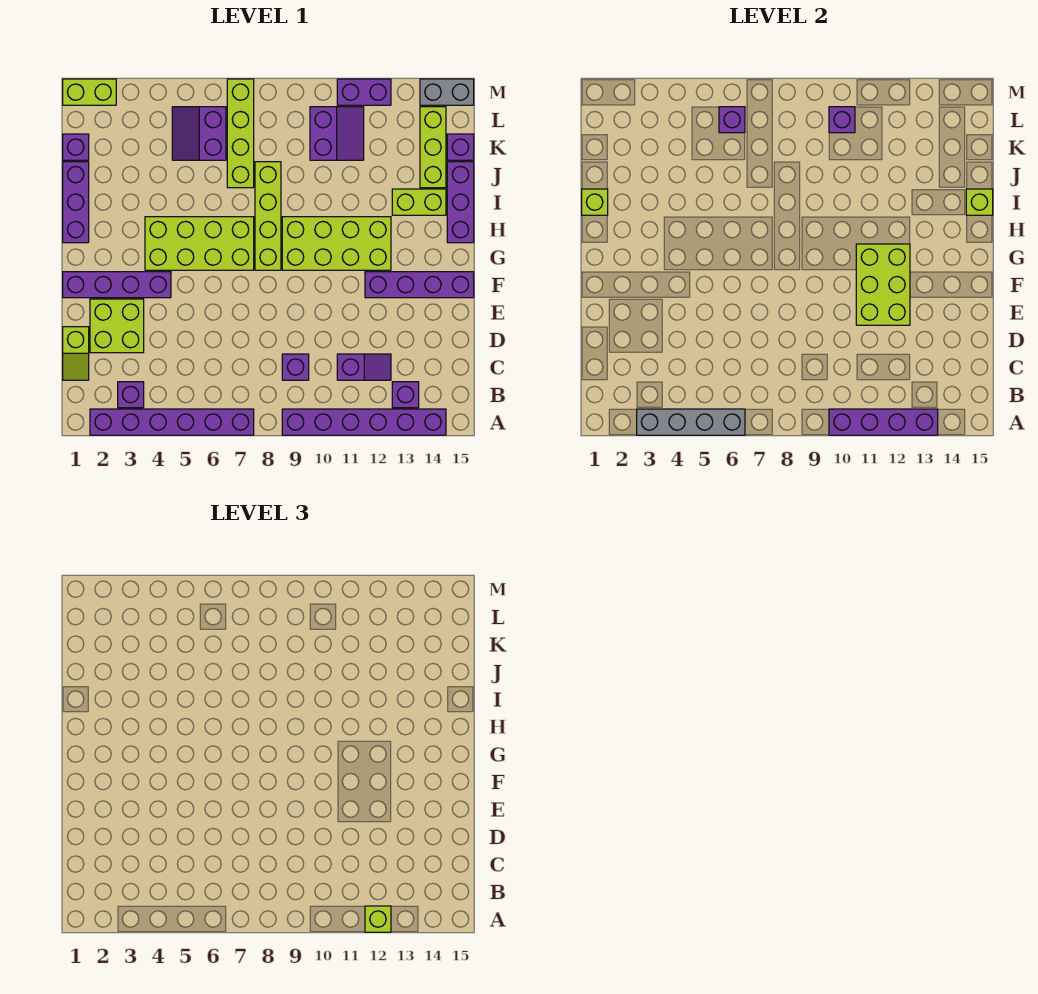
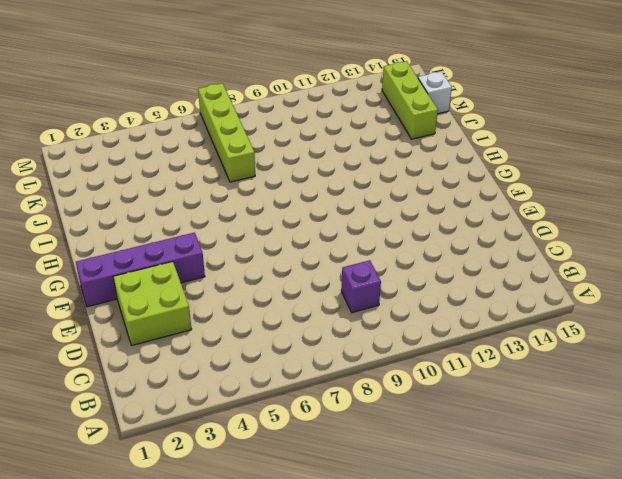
white brick K15 level 1 -> purple brick K15 level 1
none -> purple brick A2:A7 level 1
none -> purple brick A9:A14 level 1
none -> purple brick B3 level 1
none -> purple brick B13 level 1

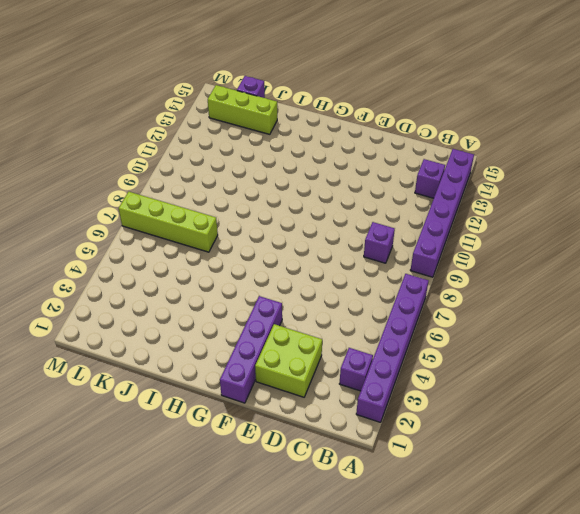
none -> lime slope C1:D1 level 1 top D
none -> purple slope C11:C12 level 1 top 11
none -> purple brick F12:F15 level 1
none -> lime brick G4:H7 level 1

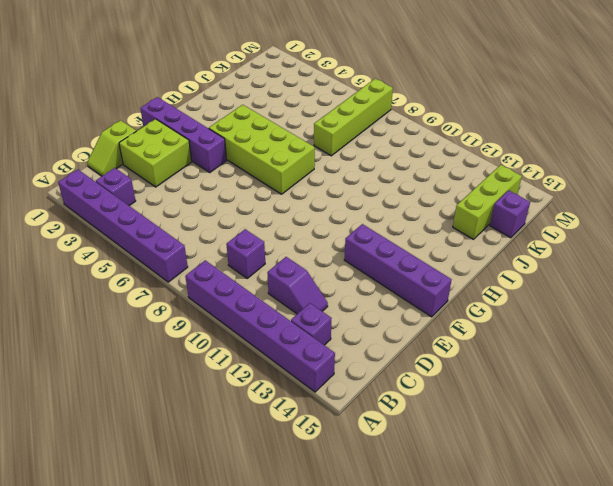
none -> lime brick G8:J8 level 1
none -> lime brick G9:H12 level 1
none -> purple brick H1:J1 level 1
none -> purple brick H15:J15 level 1

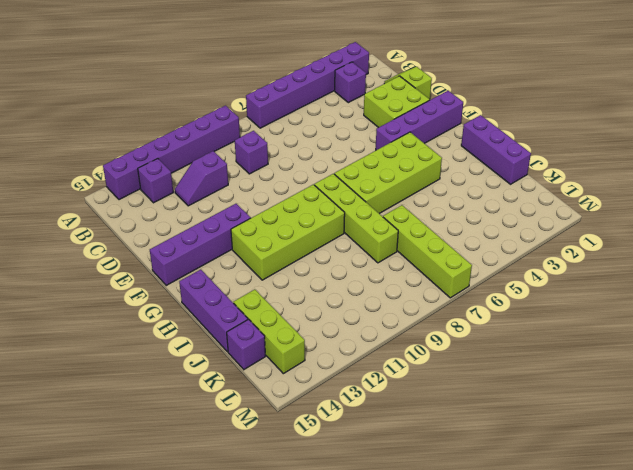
none -> lime brick I13:I14 level 1
none -> purple brick K1 level 1
none -> purple slope K5:L6 level 1 top 6
none -> purple slope K10:L11 level 1 top 10

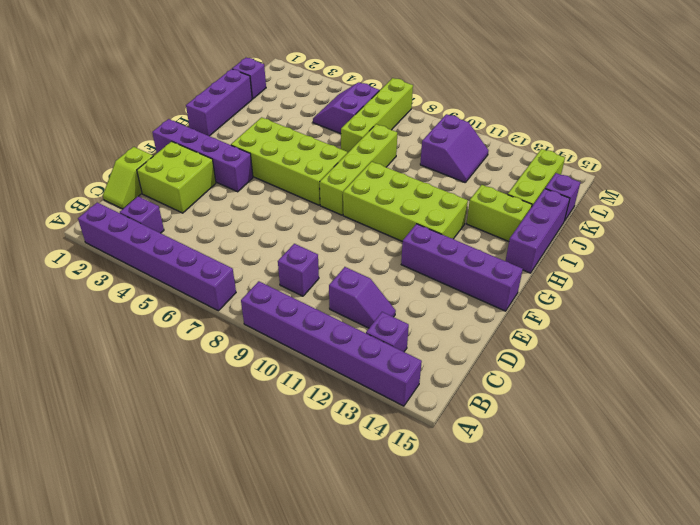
none -> lime brick M1:M2 level 1
none -> purple brick M11:M12 level 1
none -> grey brick M14:M15 level 1
none -> grey brick A3:A6 level 2

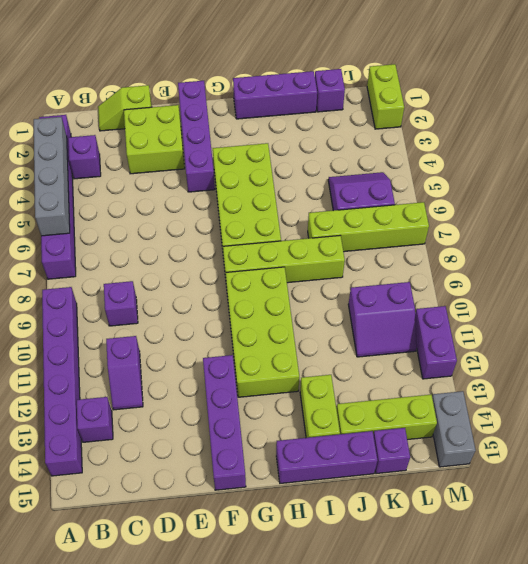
none -> purple brick A10:A13 level 2
none -> lime brick E11:G12 level 2
none -> lime brick I1 level 2
none -> lime brick I15 level 2

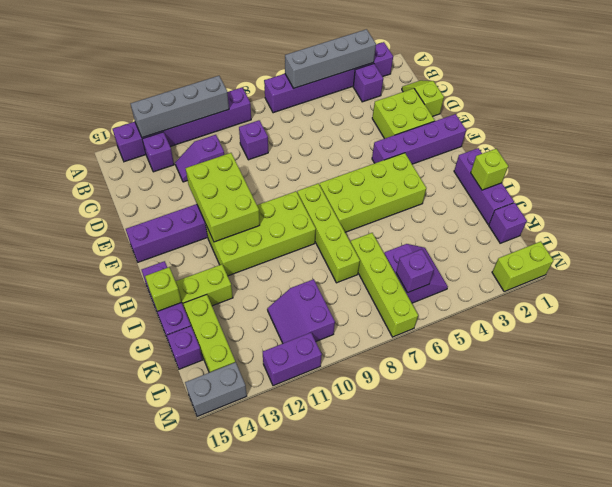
grey brick A10:A13 level 2 -> purple brick A10:A13 level 2
none -> purple brick L10 level 2
none -> lime brick A12 level 3

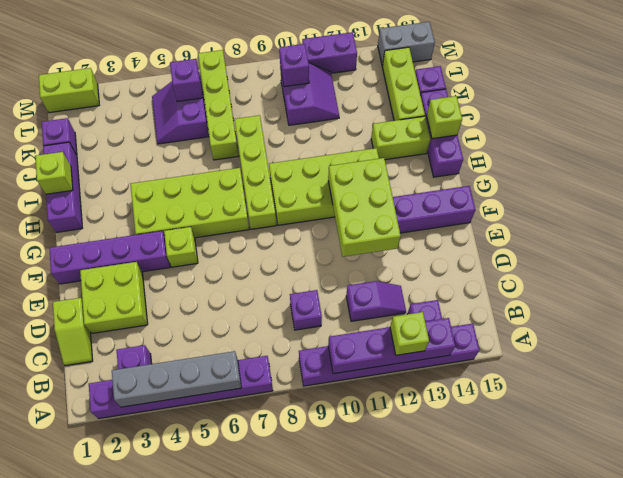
lime brick F5 level 1 -> none

